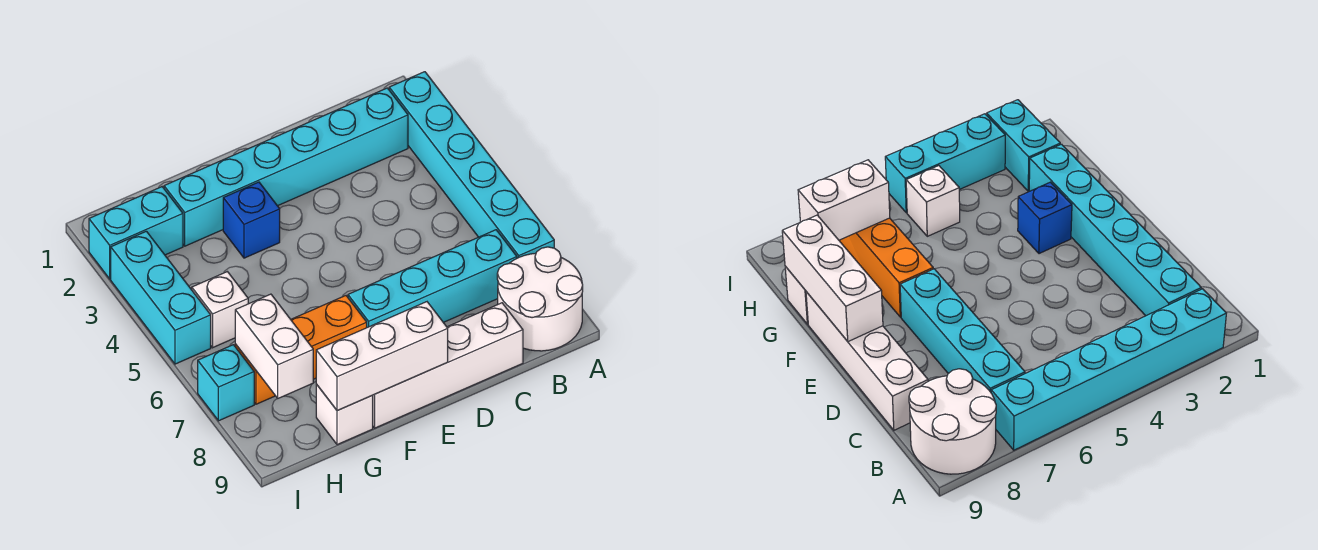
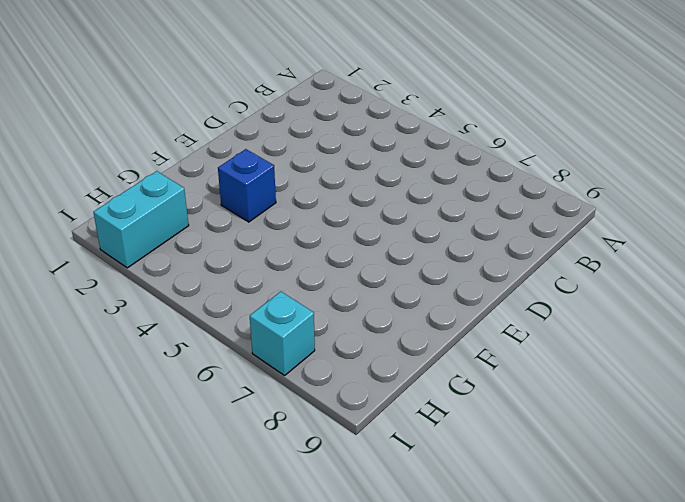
none -> cyan brick A2:A7 level 1
none -> white round brick A8:B9 level 1
none -> cyan brick B2:G2 level 1

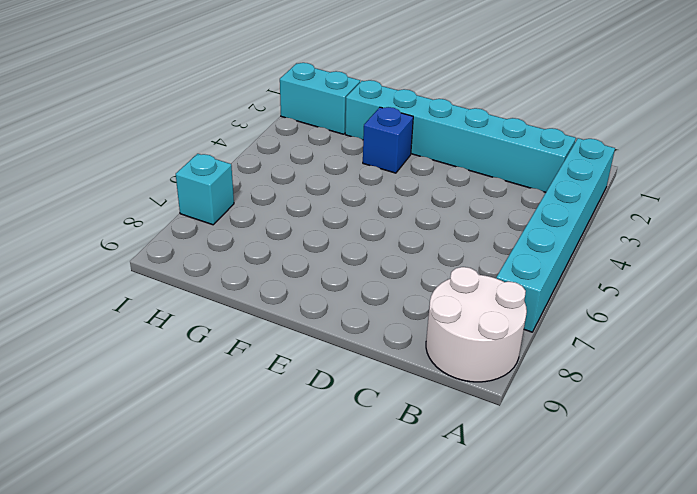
none -> cyan brick B7:E7 level 1
none -> white brick C9:F9 level 1
none -> orange brick F7:H7 level 1

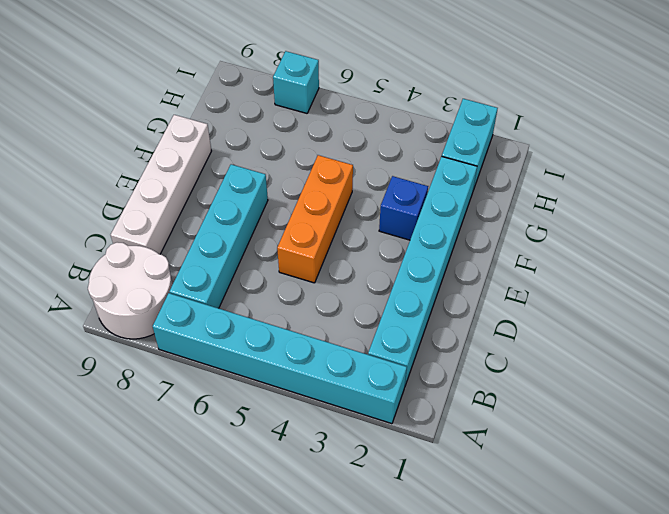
orange brick D5:F5 level 1 -> orange brick F7:H7 level 1
none -> white brick G9 level 1
none -> white brick H5 level 1
none -> cyan brick I3:I5 level 1

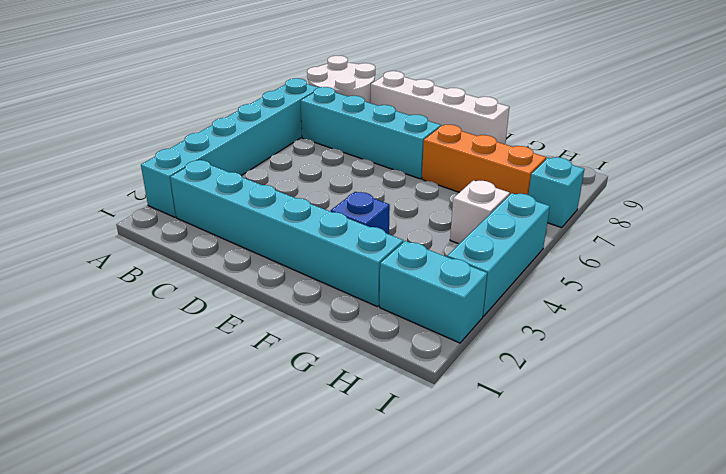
none -> white brick G9 level 1
none -> white brick E9:G9 level 2
none -> white brick H7:H8 level 2

